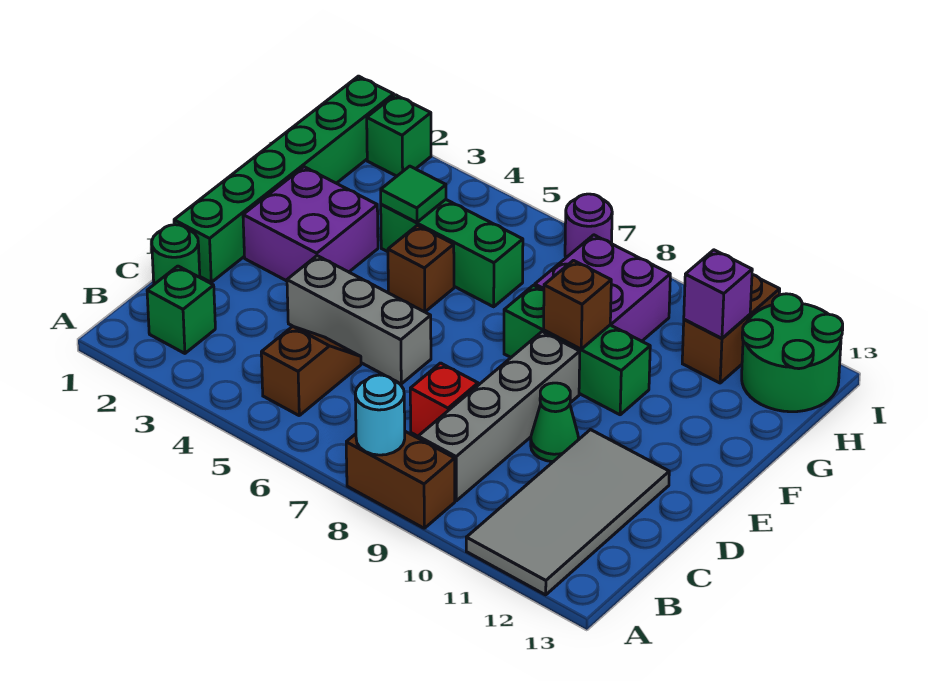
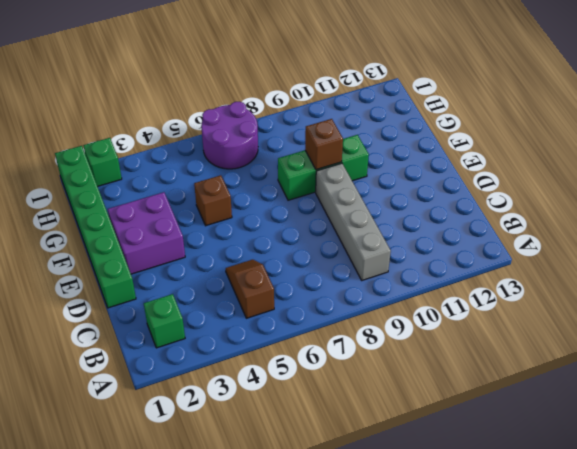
purple round brick H6:I7 level 1 -> purple round brick I7 level 1
none -> brown brick A8:A9 level 1
none -> grey tile A11:D12 level 1
none -> green round brick C1 level 1

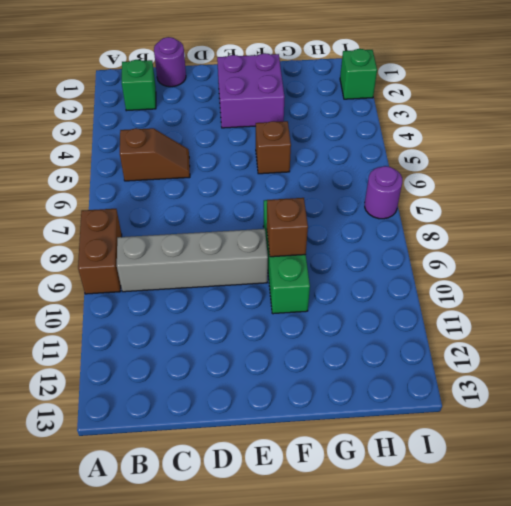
purple round brick C1 level 1 -> green round brick C1 level 1
none -> grey tile A11:D12 level 1
none -> red brick C8 level 1
none -> green brick D1:I1 level 1

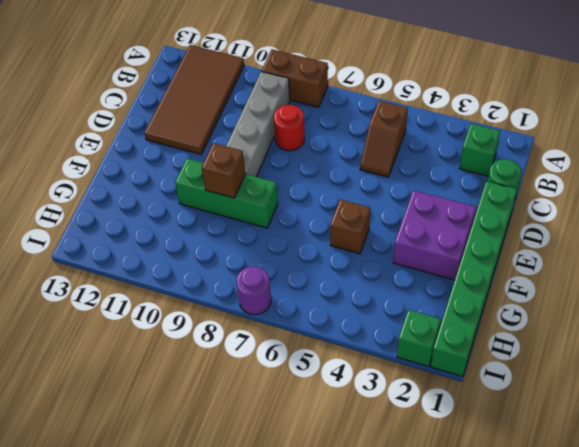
brown tile A11:D12 level 1 -> grey tile A11:D12 level 1
red round brick C8 level 1 -> red brick C8 level 1
none -> grey brick D4:D6 level 1
none -> green cone D10 level 1
none -> green brick G4:G6 level 1

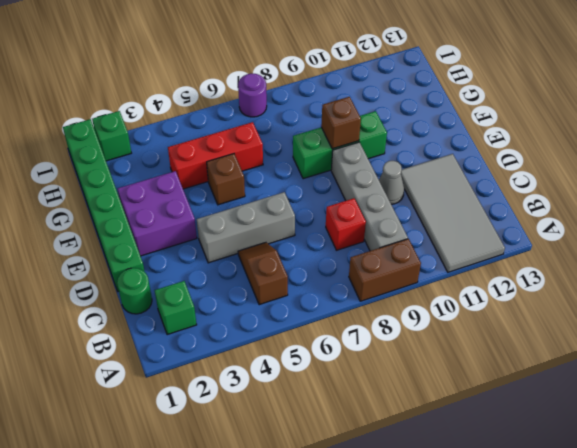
grey cone D10 level 1 -> green cone D10 level 1
red brick G4:G6 level 1 -> green brick G4:G6 level 1
none -> purple brick G8:H9 level 1
none -> brown brick H11:I11 level 1
none -> green round brick H12:I13 level 1

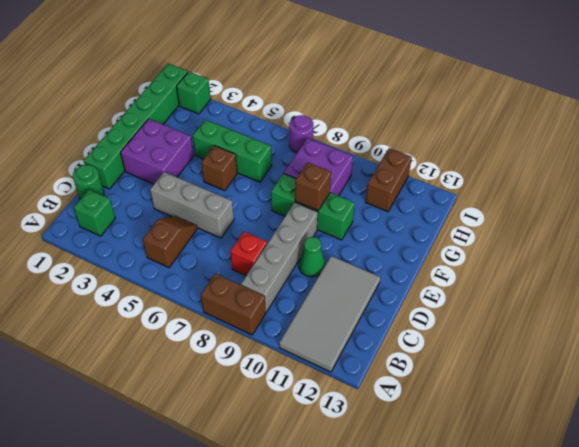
none -> green round brick H12:I13 level 1
none -> cyan round brick A8 level 2
none -> green tile G4 level 2

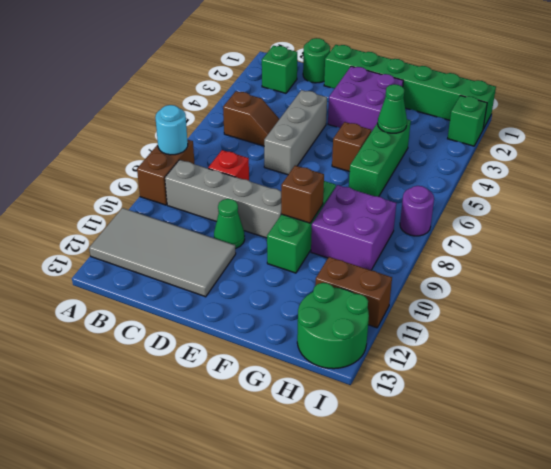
green cone G4 level 2 -> green tile G4 level 2
none -> purple brick H11 level 2

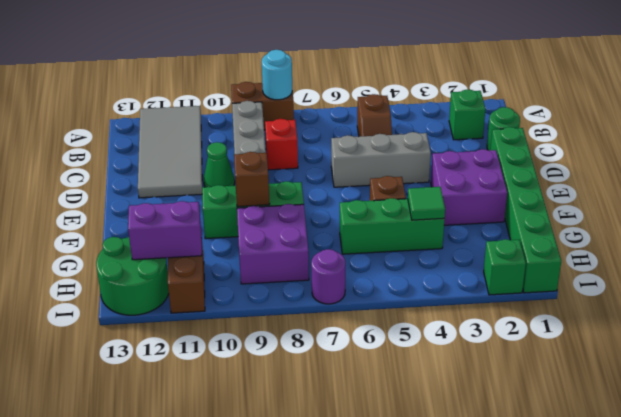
purple brick H11:H12 level 2 -> purple brick H11 level 2

